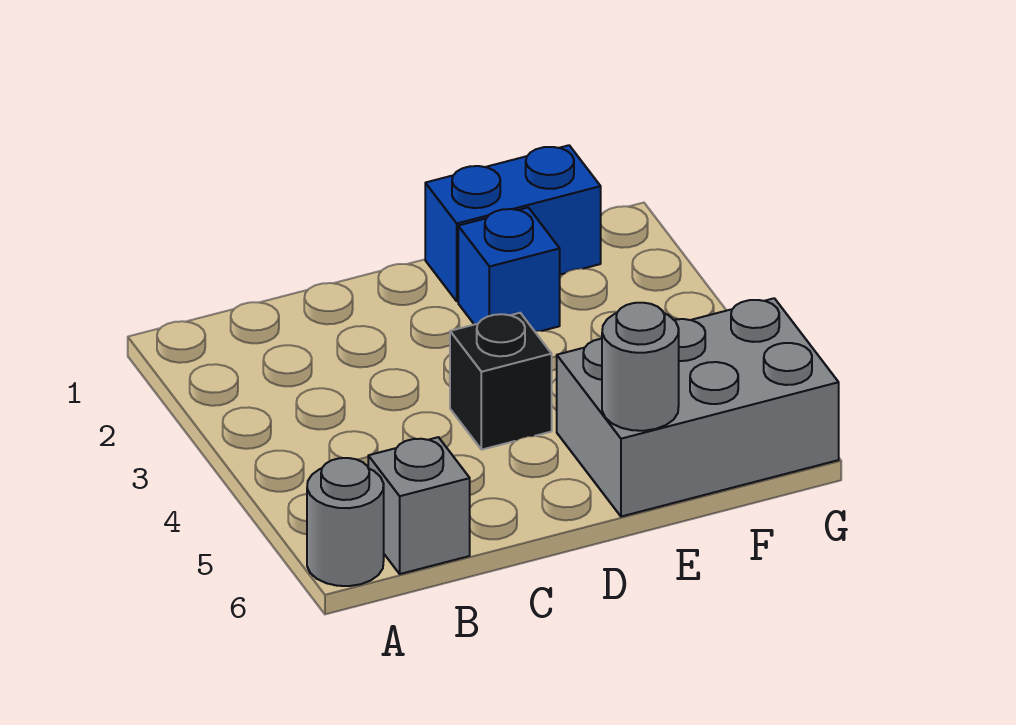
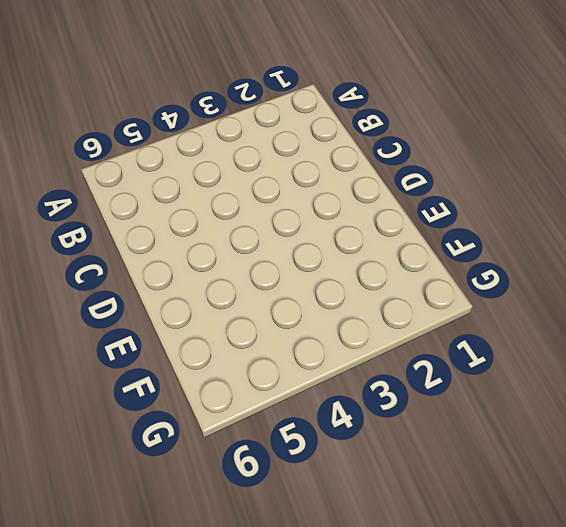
none -> grey round brick A6 level 1
none -> grey brick B6 level 1

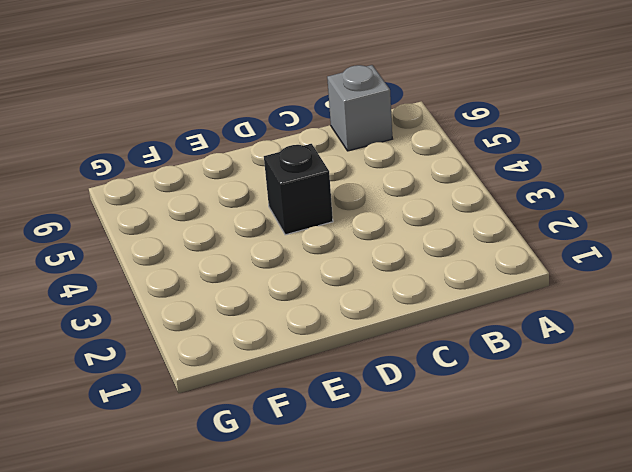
none -> grey round brick A6 level 1
none -> blue brick E1:F1 level 1

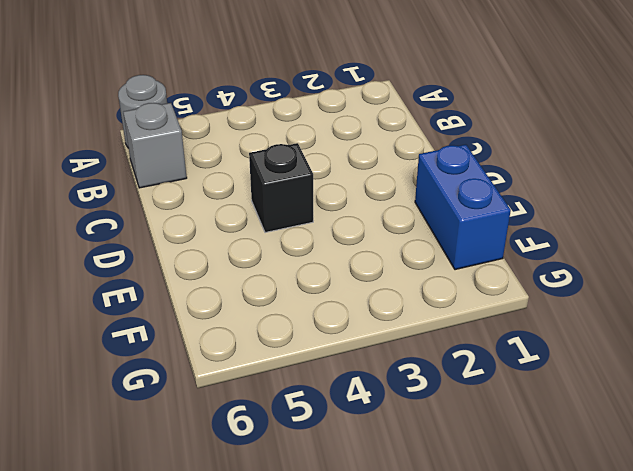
none -> blue brick E2 level 1
none -> grey brick E5:G6 level 1

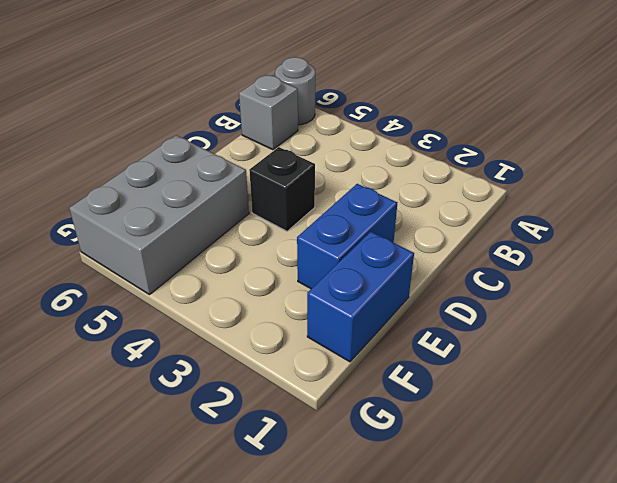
blue brick D2:E2 level 1 -> blue brick E2 level 1
none -> grey round brick E6 level 2

